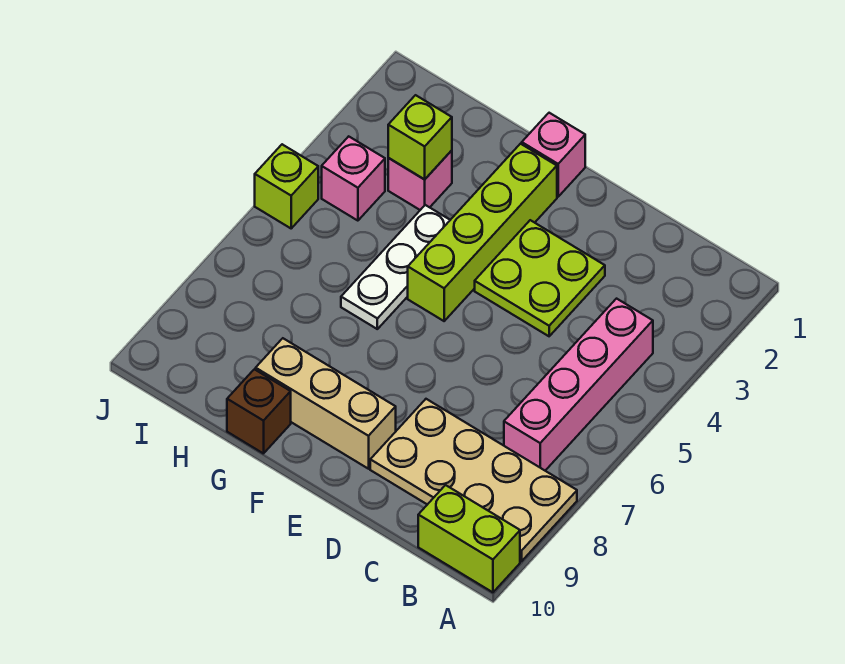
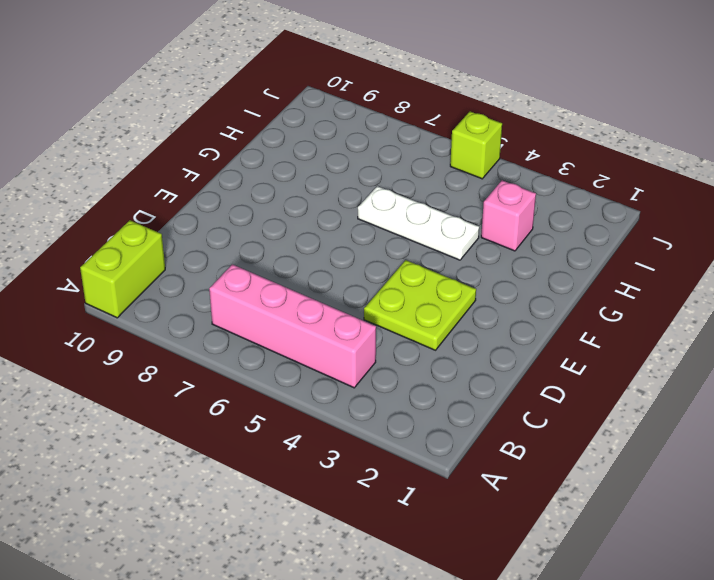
none -> tan plate A8:D9 level 1
none -> tan brick E9:G9 level 1
none -> pink brick F1 level 1

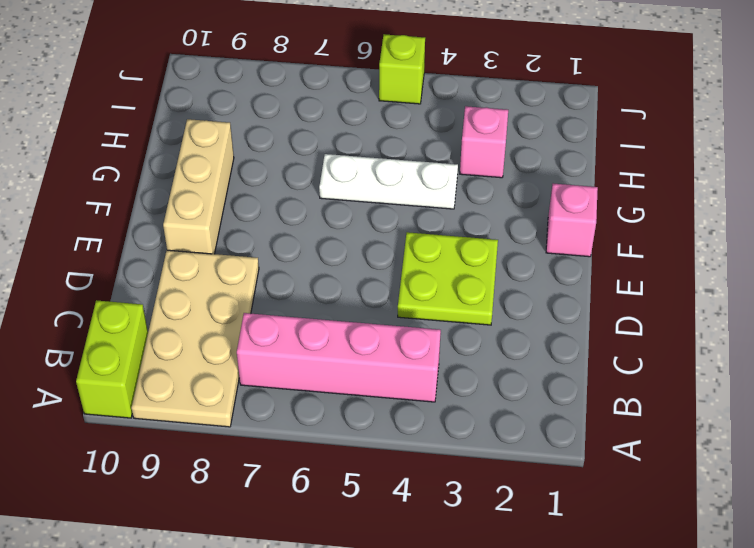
none -> lime brick F2:F5 level 1
none -> brown brick G10 level 1
none -> pink brick I4 level 1

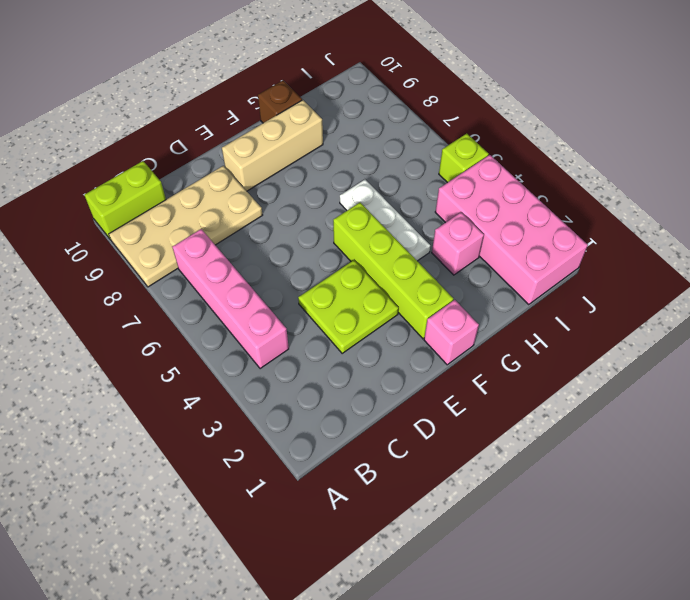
pink brick I1:J4 level 1 -> pink brick I4 level 1
none -> lime brick H3 level 2

